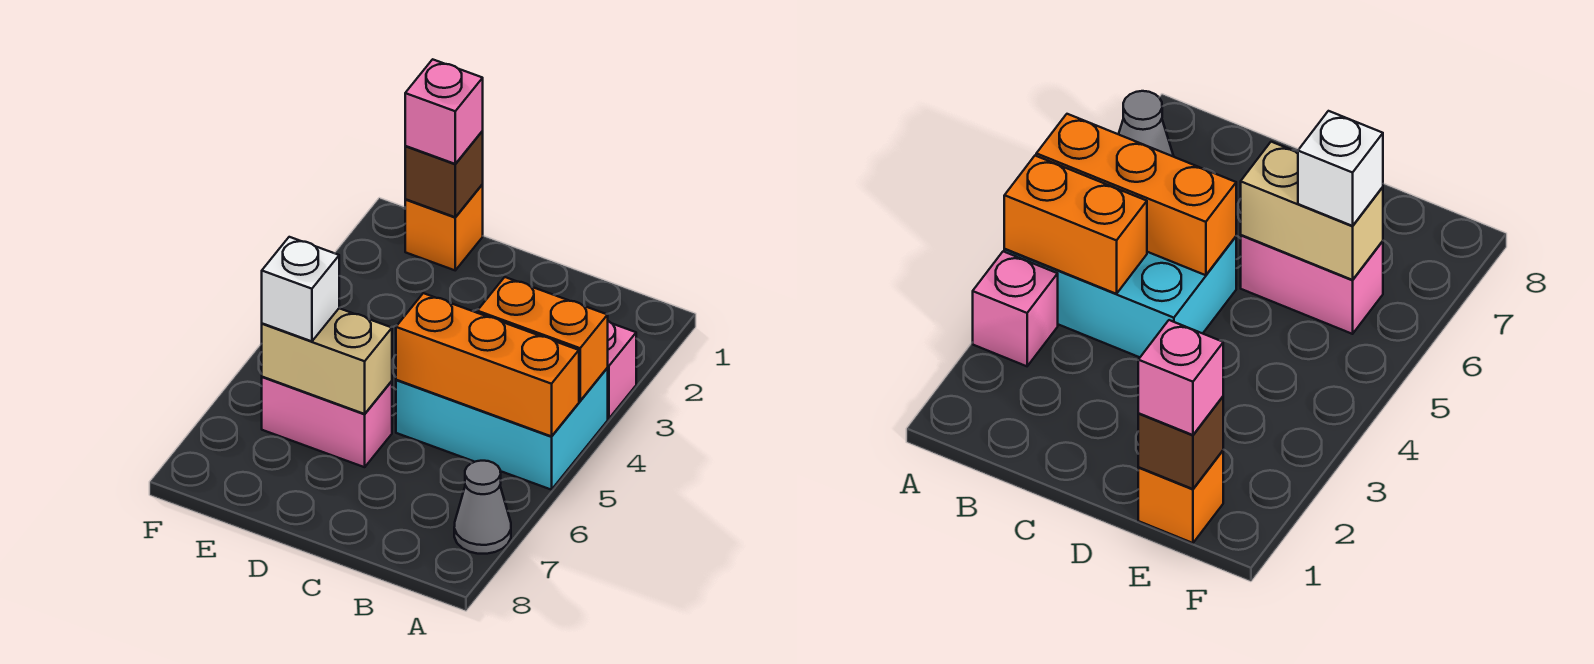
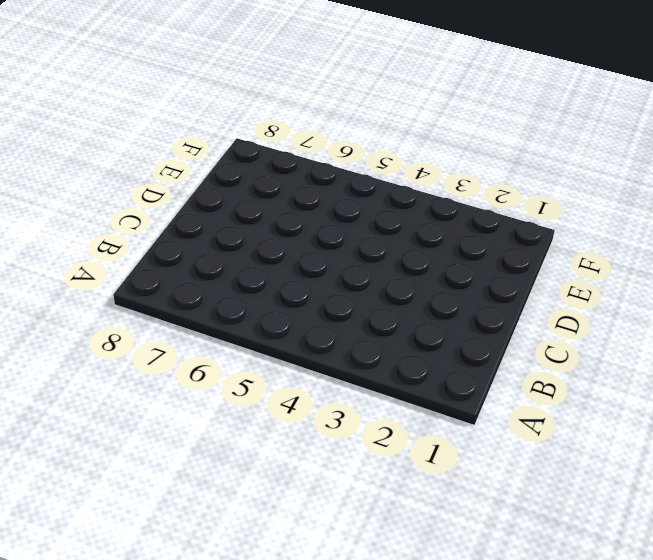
none -> pink brick A3 level 1
none -> cyan brick A4:C5 level 1

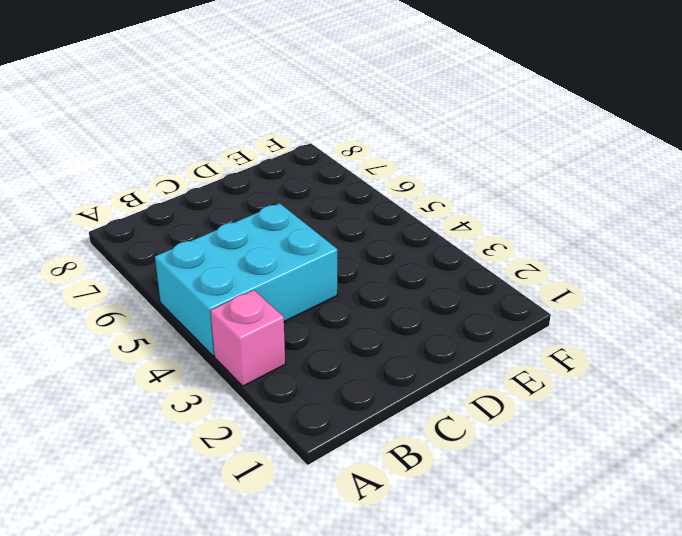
none -> grey cone A7 level 1
none -> pink brick D6:E6 level 1

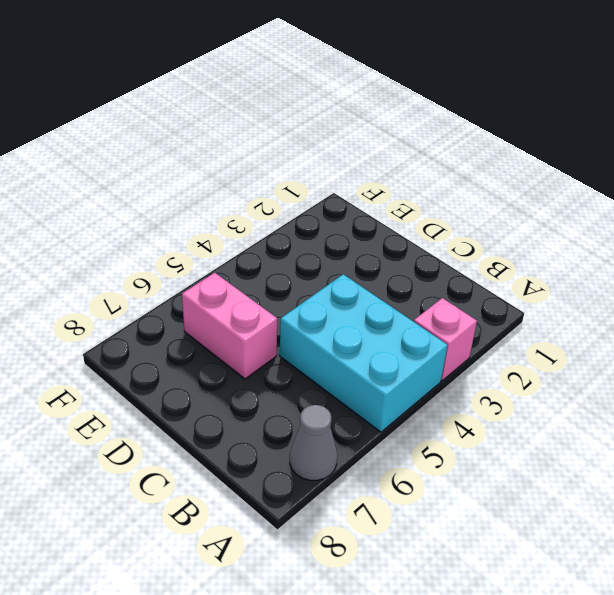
none -> orange brick E1 level 1
none -> orange brick A4:B4 level 2

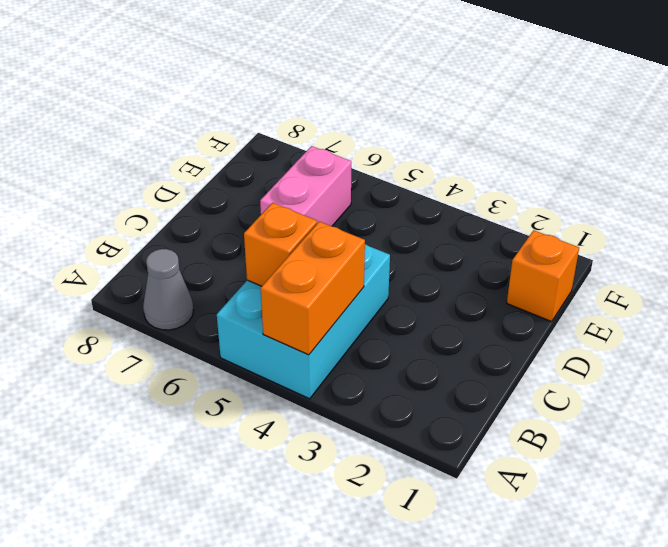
orange brick B5 level 2 -> orange brick A5:C5 level 2
none -> pink brick A3 level 1
none -> tan brick D6:E6 level 2

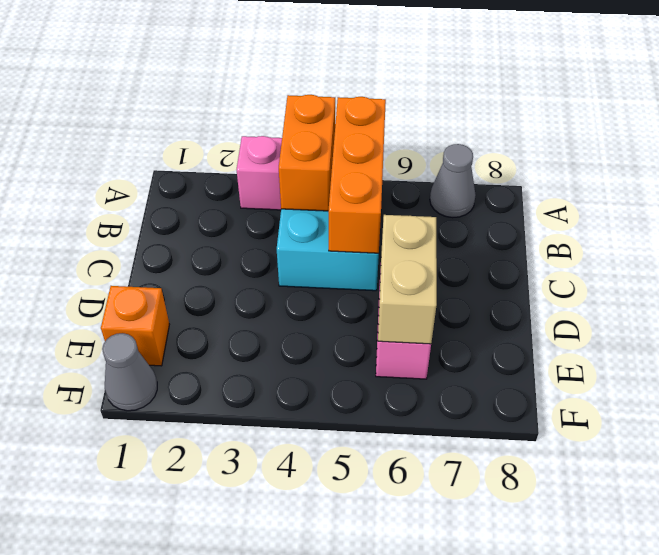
grey cone F1 level 1 -> none
none -> brown brick E1 level 2
none -> pink brick E1 level 3

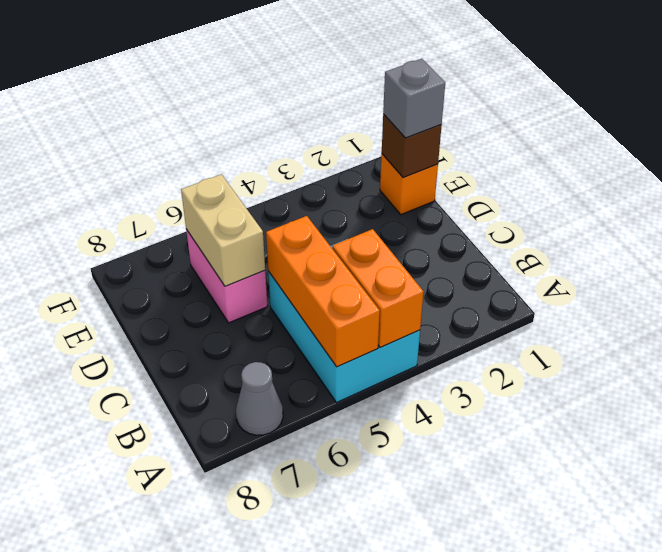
grey brick E1 level 3 -> pink brick E1 level 3
none -> pink brick A3 level 1
none -> white brick E6 level 3

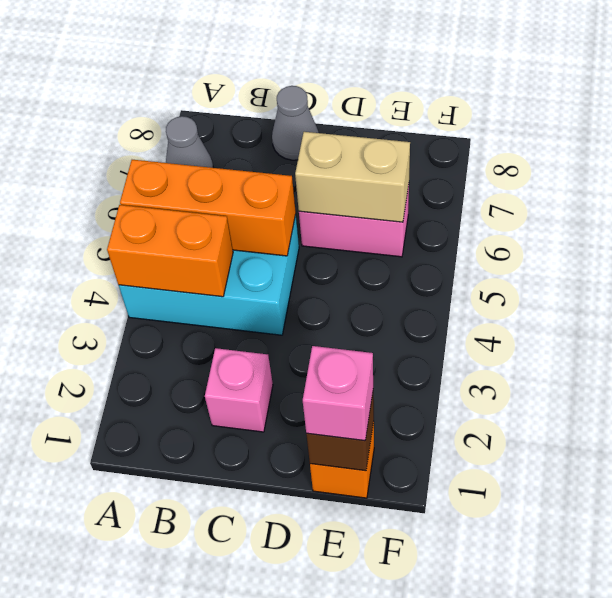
pink brick C2 level 1 -> pink brick A3 level 1
grey cone C8 level 1 -> none
none -> white brick E6 level 3

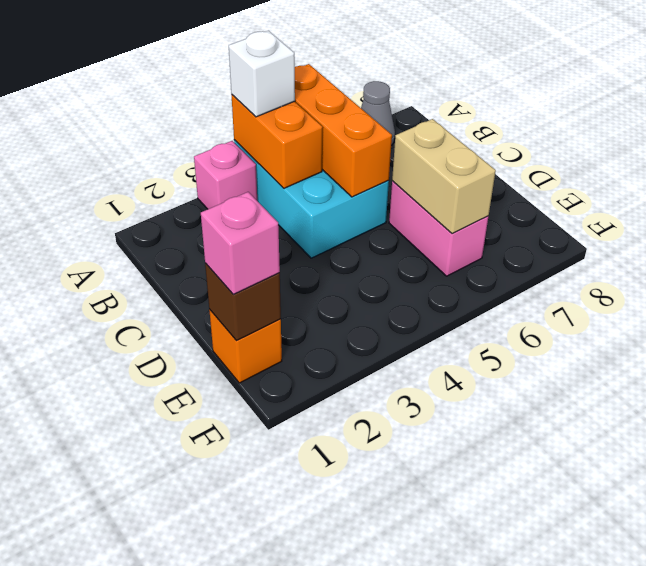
white brick A4 level 3 -> white brick E6 level 3

